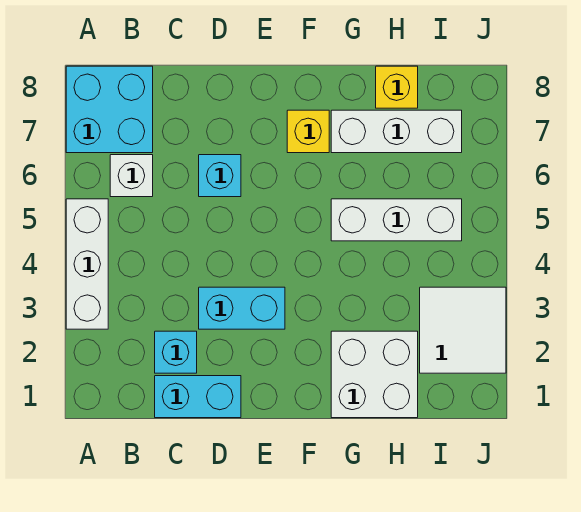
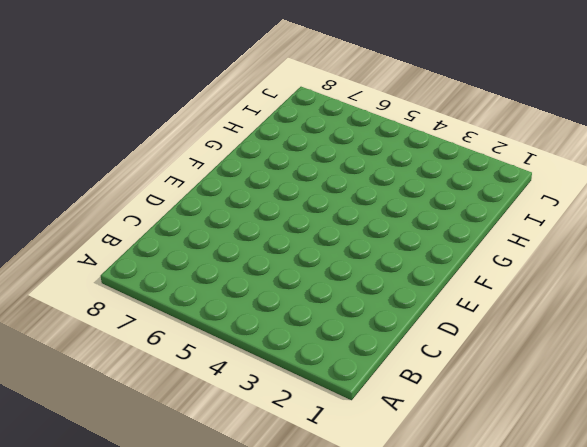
none -> white brick A3:A5 level 1
none -> cyan brick A7:B8 level 1
none -> white brick B6 level 1

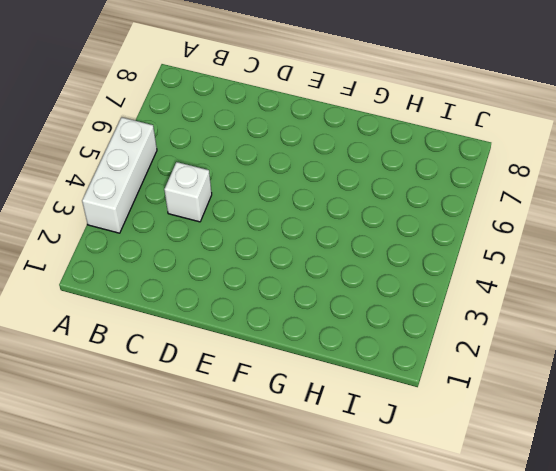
white brick C4 level 1 -> white brick B6 level 1
none -> cyan brick A7:B8 level 1
none -> cyan brick C1:D1 level 1
none -> cyan brick C2 level 1

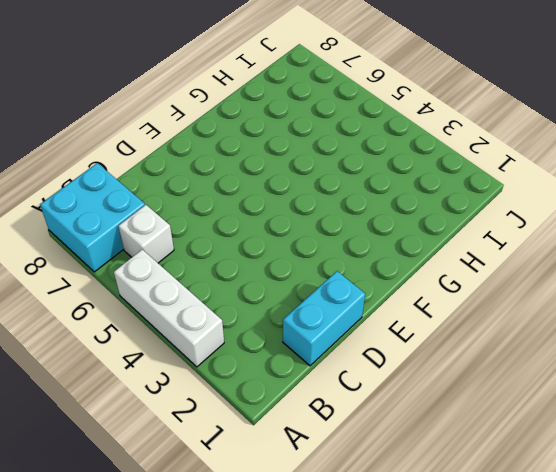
none -> cyan brick C2 level 1
none -> cyan brick D3:E3 level 1
none -> cyan brick D6 level 1

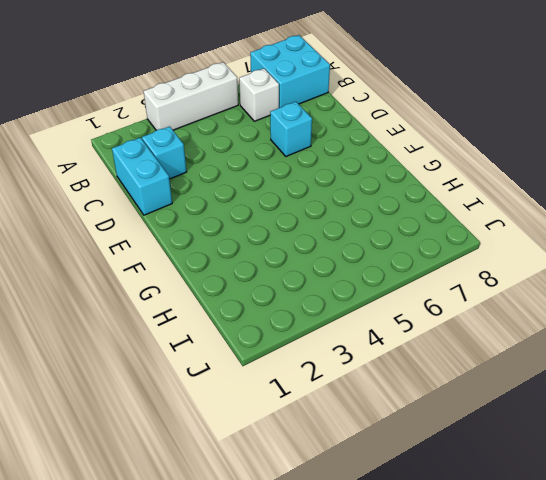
none -> cyan brick D3:E3 level 1
none -> yellow brick F7 level 1
none -> white brick G1:H2 level 1

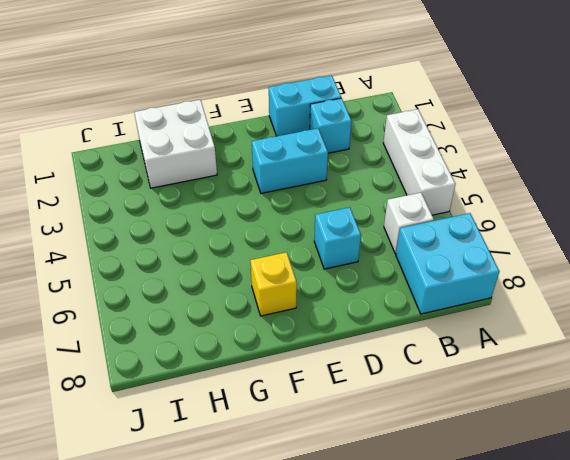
none -> white brick G5:I5 level 1
none -> white brick G7:I7 level 1
none -> yellow brick H8 level 1

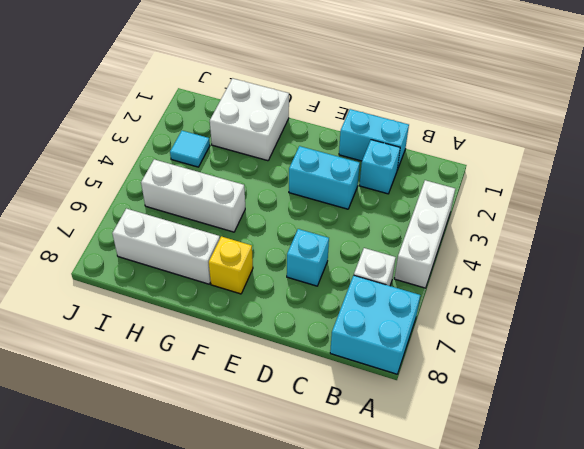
cyan tile I3 level 1 -> white tile I2:J3 level 1
none -> yellow brick H8 level 1

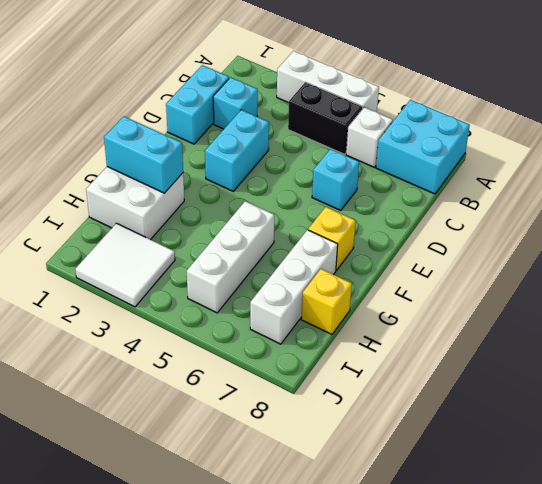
black brick B4:B5 level 1 -> none
cyan brick G1:G2 level 2 -> none

